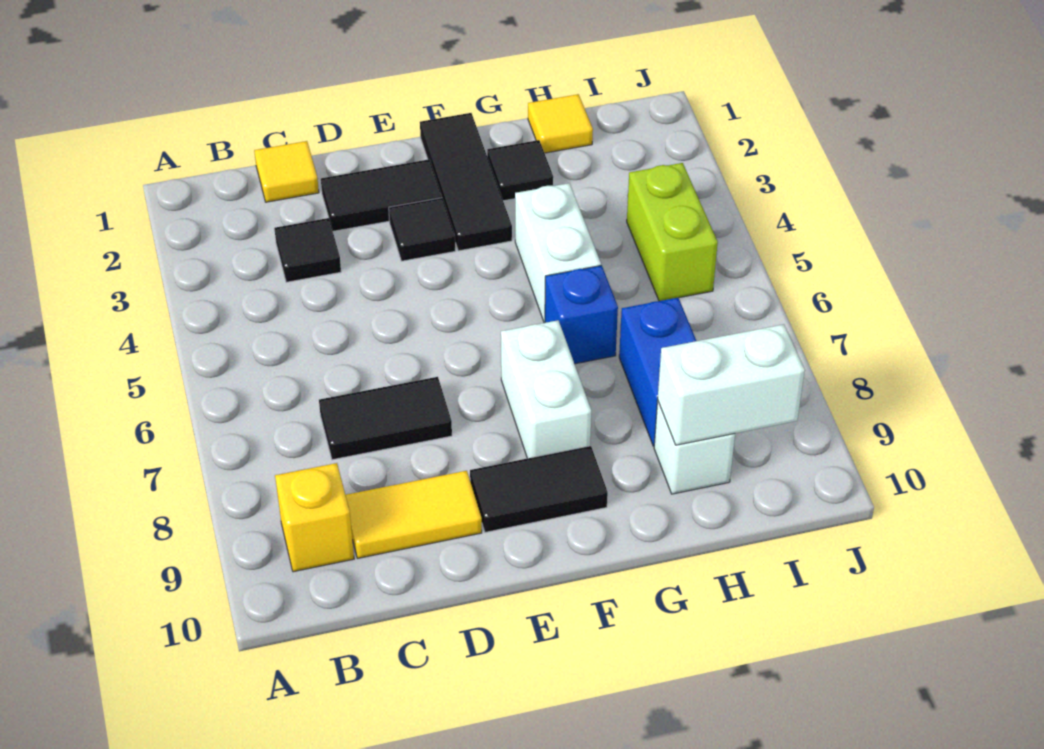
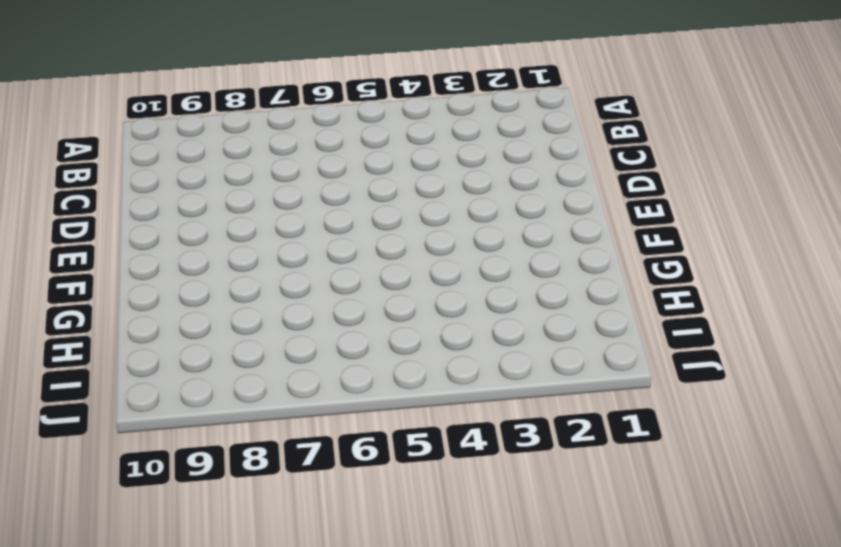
none -> yellow brick B9 level 1
none -> yellow tile C1 level 1
none -> black tile C3 level 1

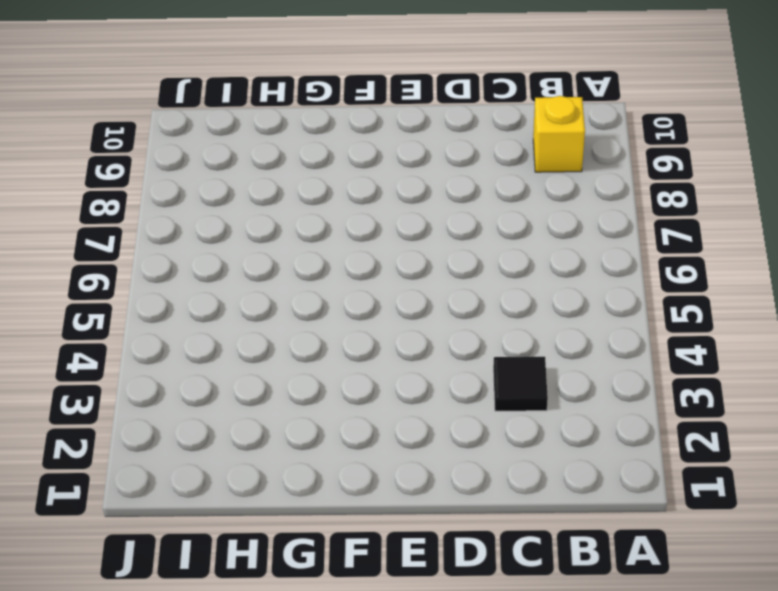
none -> yellow tile C1 level 1
none -> black tile C7:D7 level 1
none -> yellow tile C9:D9 level 1

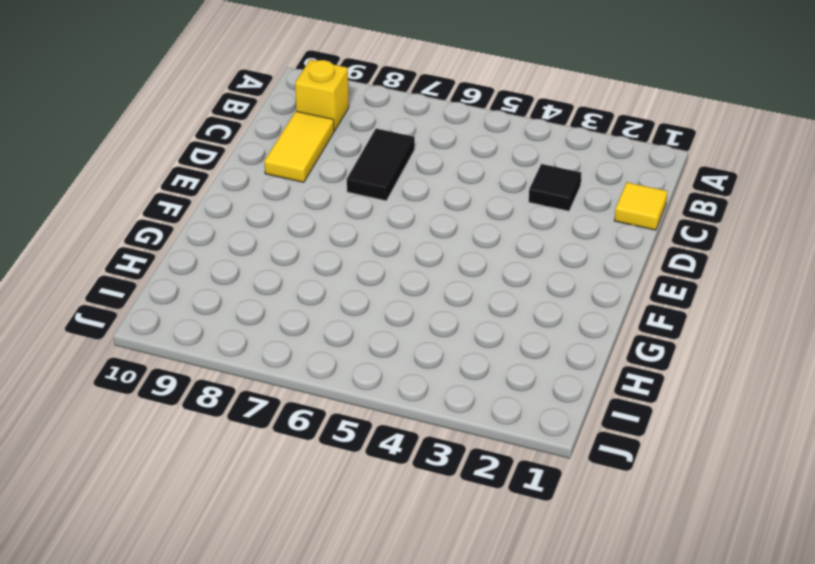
none -> black tile D2:E2 level 1
none -> black tile E3 level 1
none -> black tile E9:F9 level 1

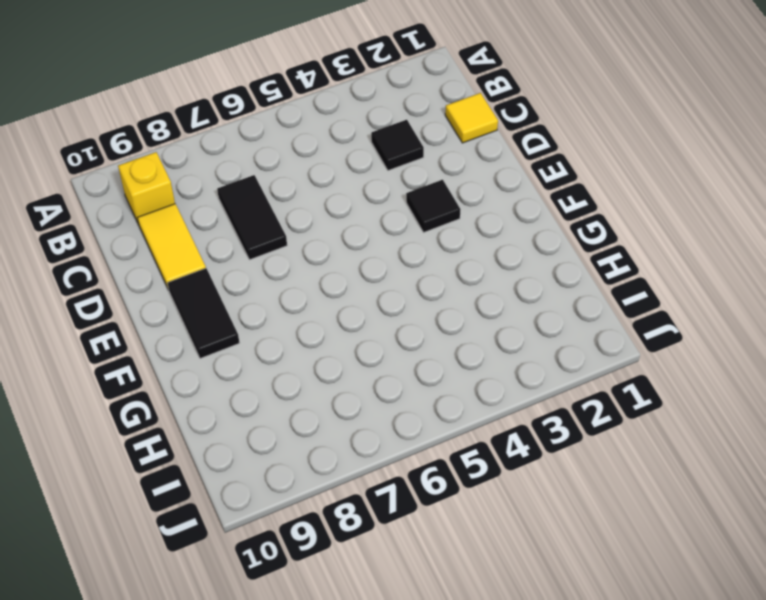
none -> black tile D2:E2 level 1
none -> black tile F1:F3 level 1
none -> white brick F7:F8 level 1

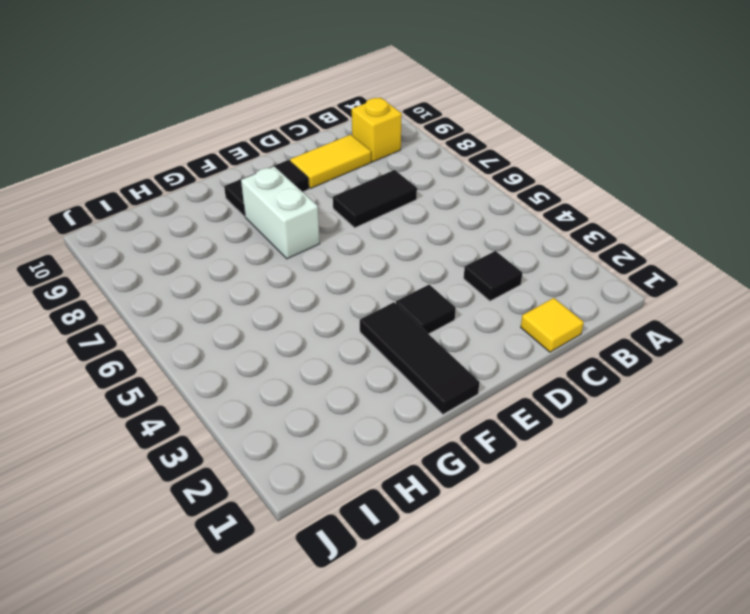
none -> black tile D2:E2 level 1
none -> black tile G2 level 1
none -> white brick G4:G5 level 1

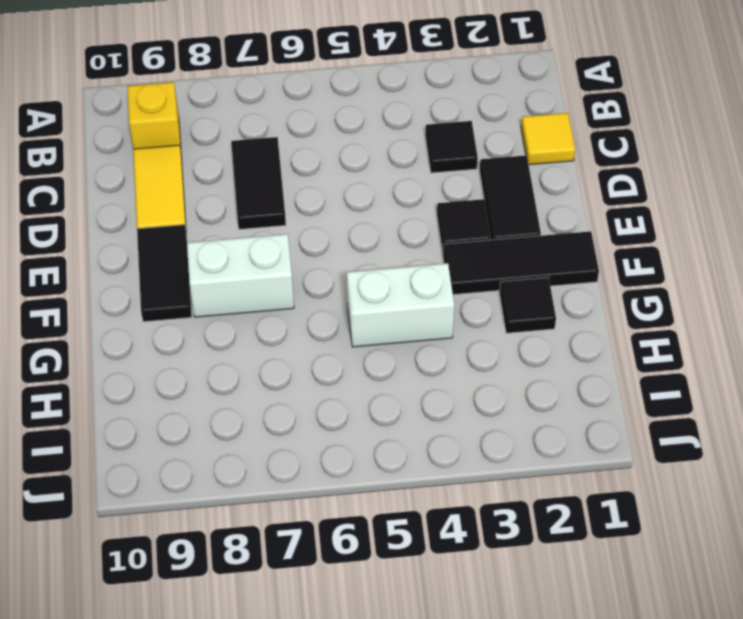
none -> blue brick G6 level 1
none -> yellow tile H1 level 1
none -> blue brick H7:H8 level 1

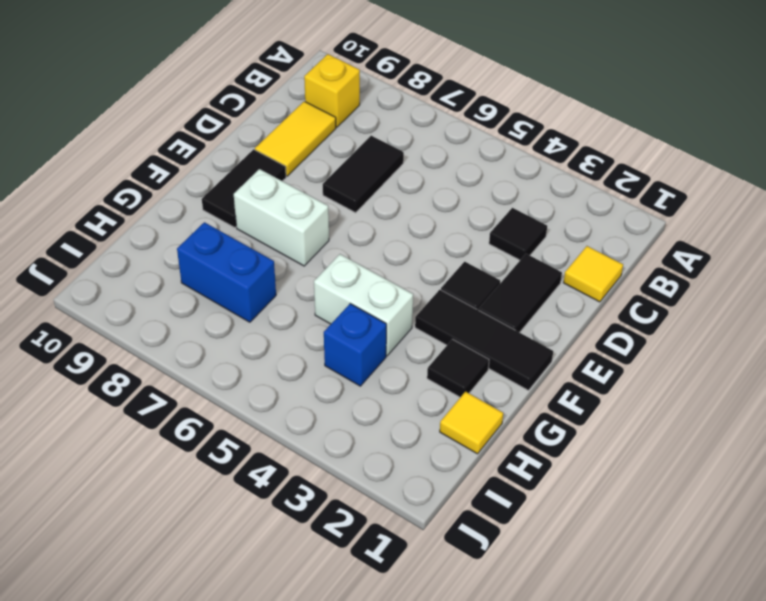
blue brick H4 level 1 -> blue brick G6 level 1
none -> white brick H9 level 1
none -> lime brick I4:I5 level 1
none -> white brick H9:I9 level 2

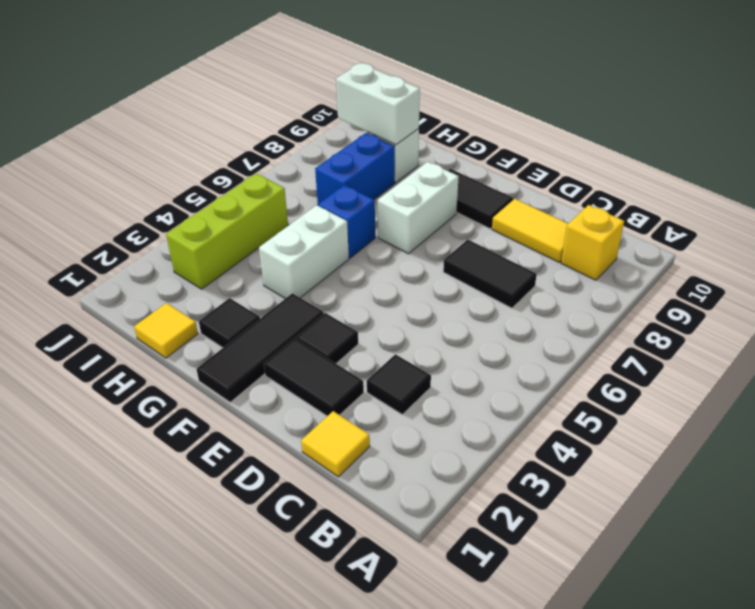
lime brick I3:I5 level 1 -> lime brick I4:I5 level 1

